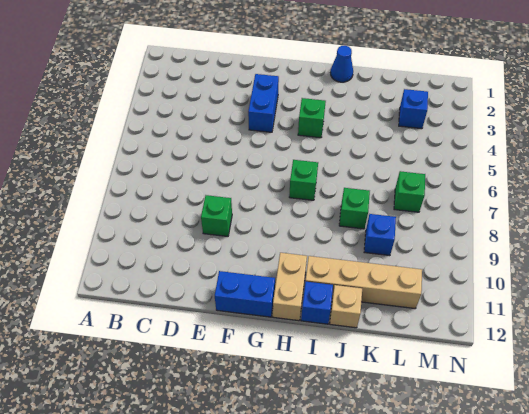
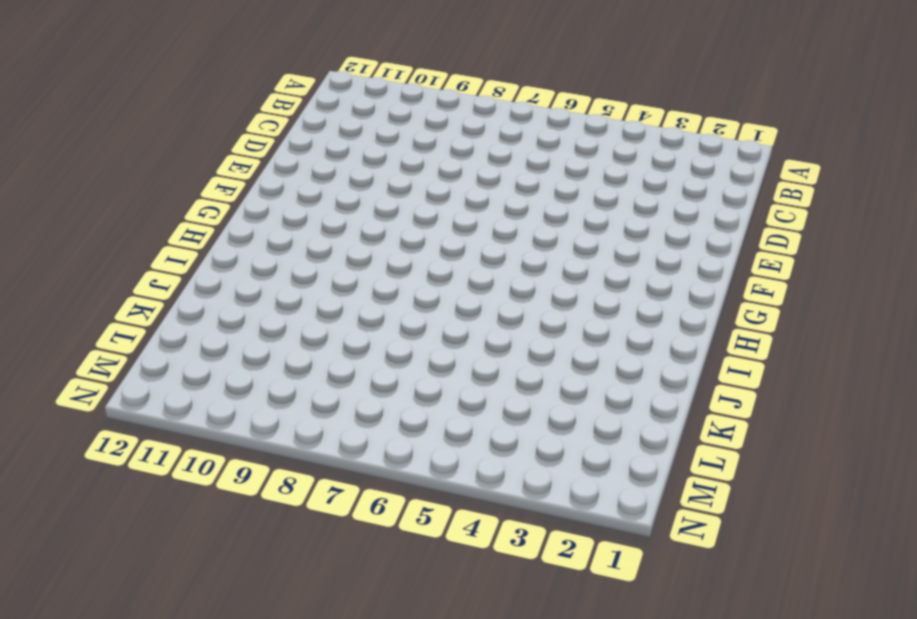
none -> green brick E9 level 1
none -> blue brick F3:F4 level 1
none -> blue brick F12:G12 level 1

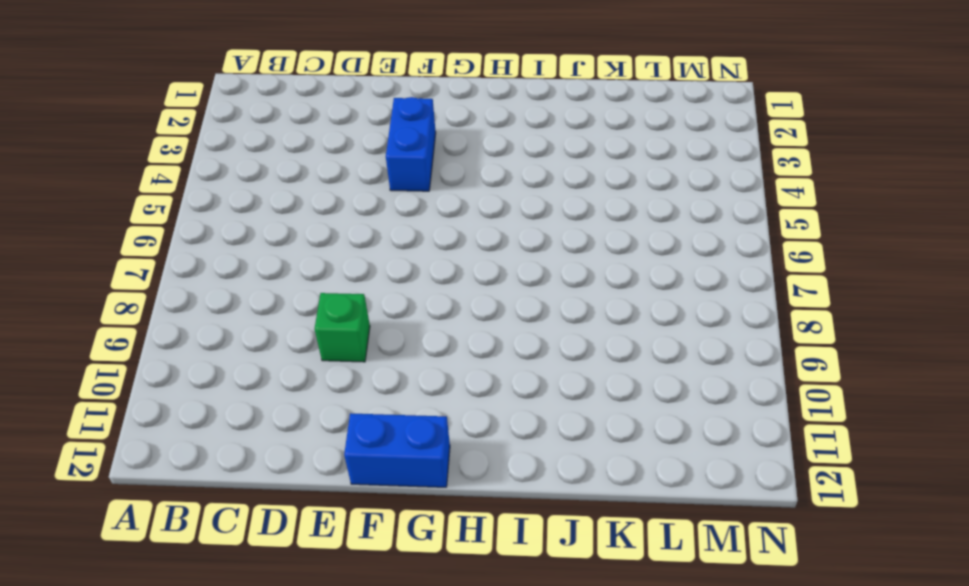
none -> green brick H4 level 1
none -> green brick H7 level 1
none -> tan brick H11:H12 level 1

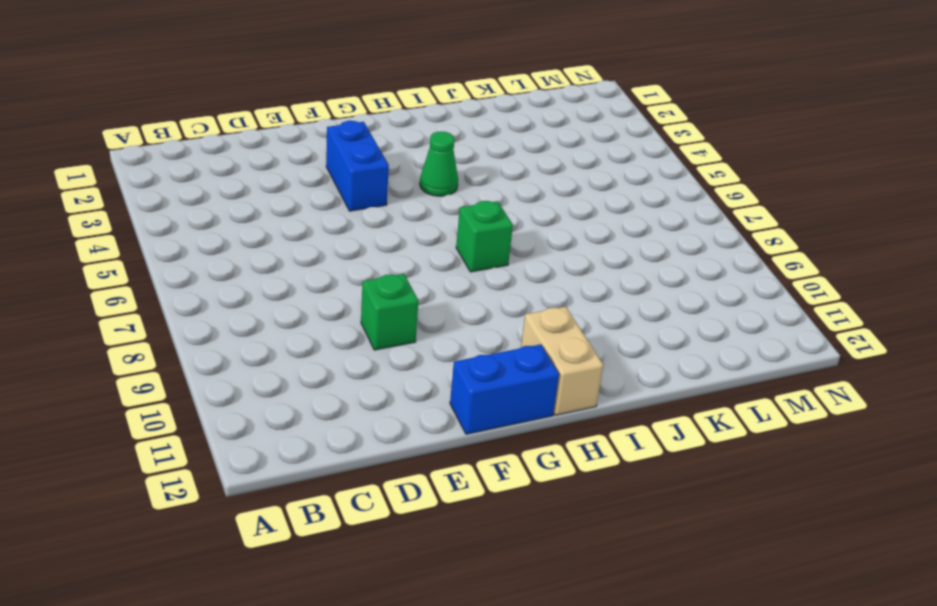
green cone H4 level 1 -> green brick H4 level 1
none -> blue cone I1 level 1
none -> tan brick I11:L11 level 1
none -> blue brick I12 level 1

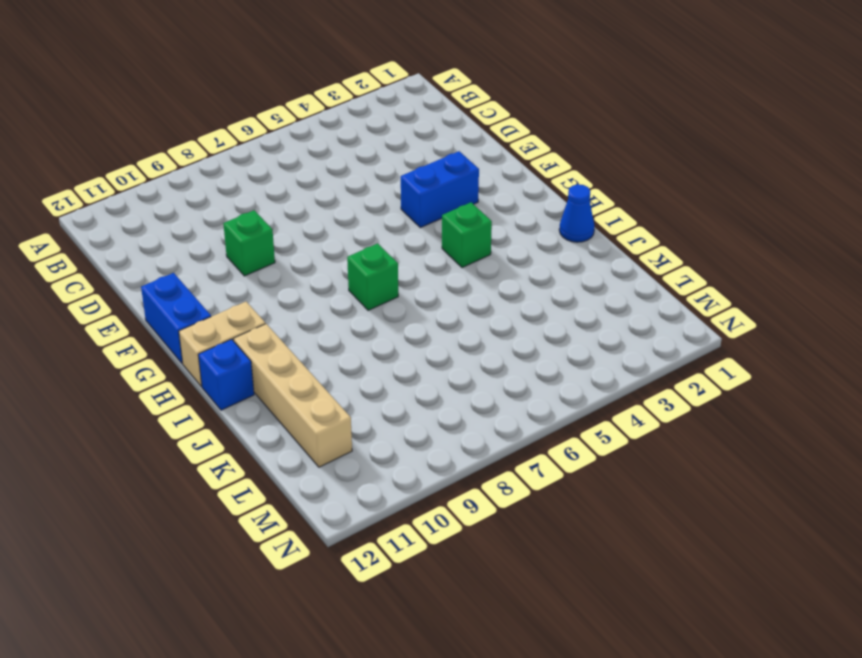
none -> green brick J8 level 1
none -> tan brick J12 level 1
none -> blue brick K9 level 1

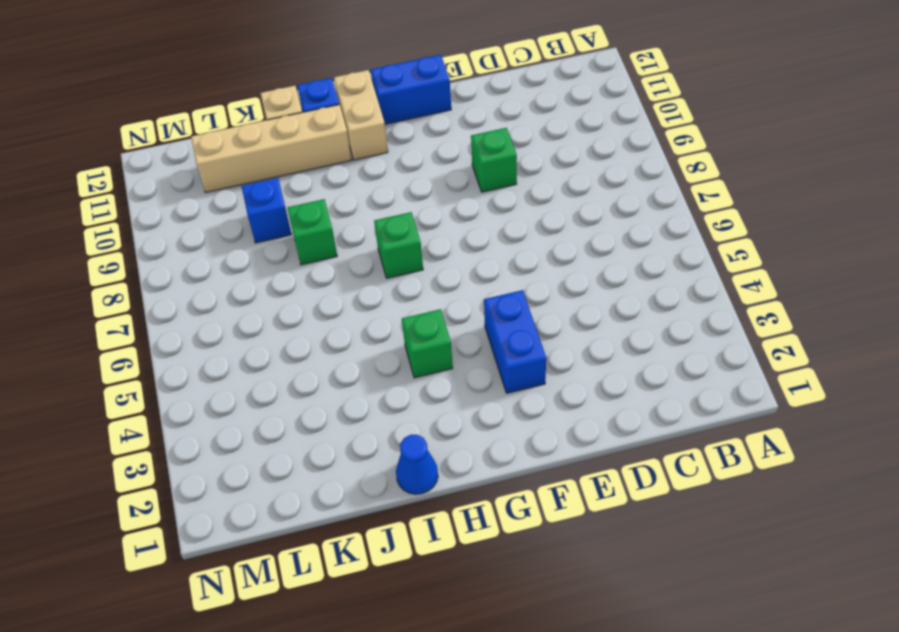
none -> blue brick L3 level 1
none -> green brick L7 level 1

